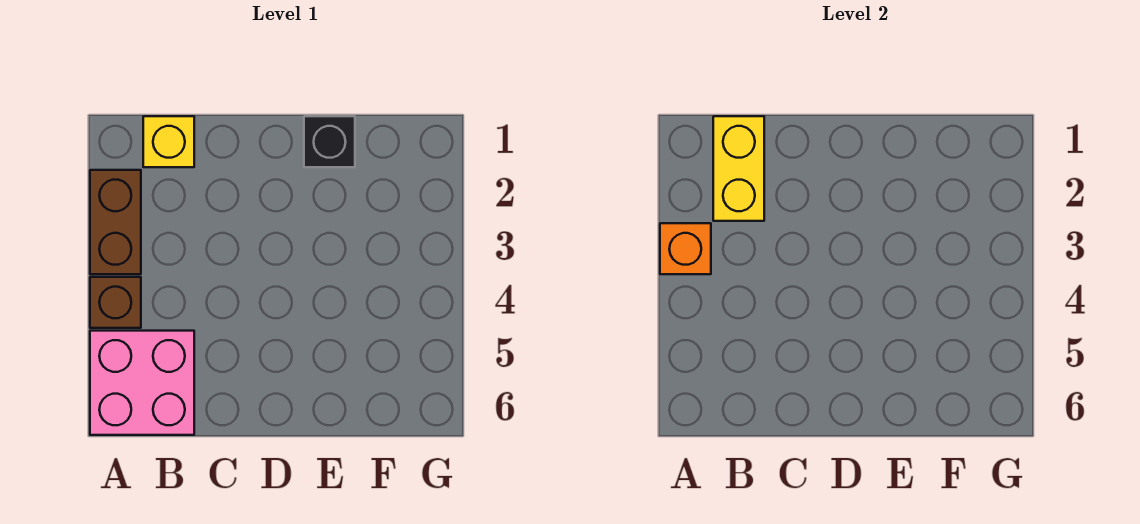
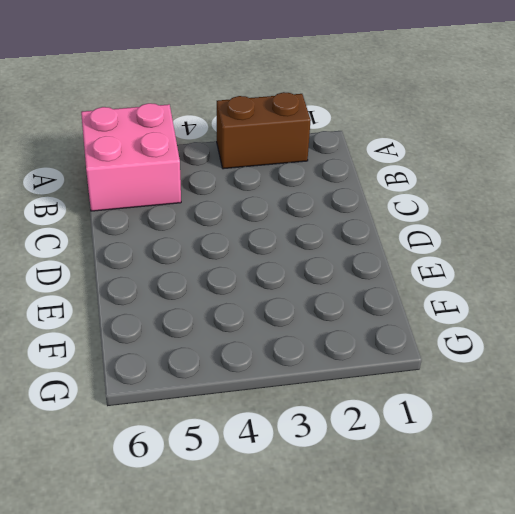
none -> brown brick A4 level 1
none -> yellow brick B1 level 1

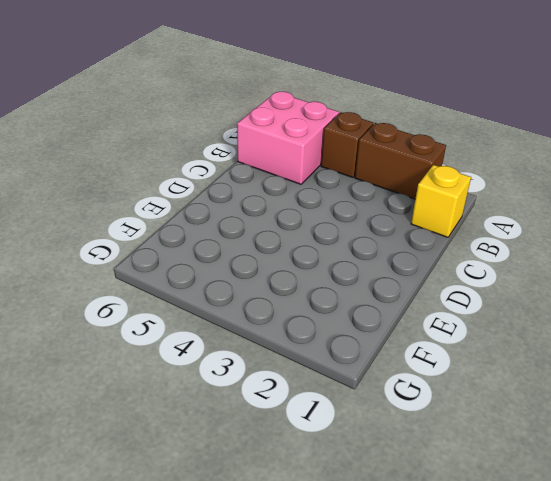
none -> black brick E1 level 1
none -> orange brick A3 level 2

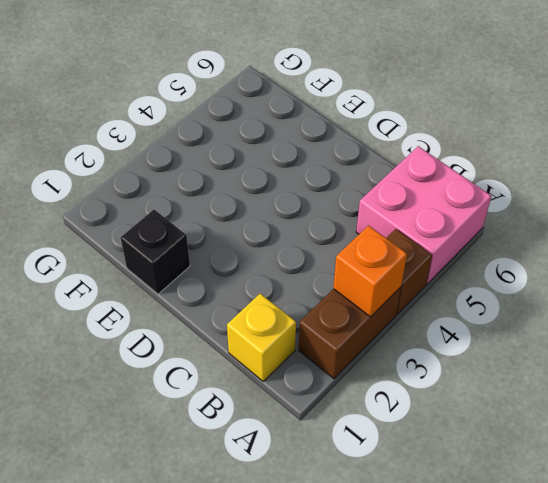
none -> yellow brick B1:B2 level 2

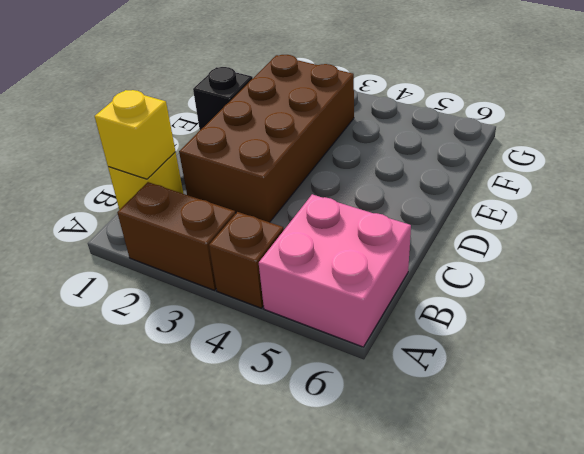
yellow brick B1 level 2 -> yellow brick B1:B2 level 2
brown brick C2:F3 level 1 -> none
none -> orange brick A3 level 2

